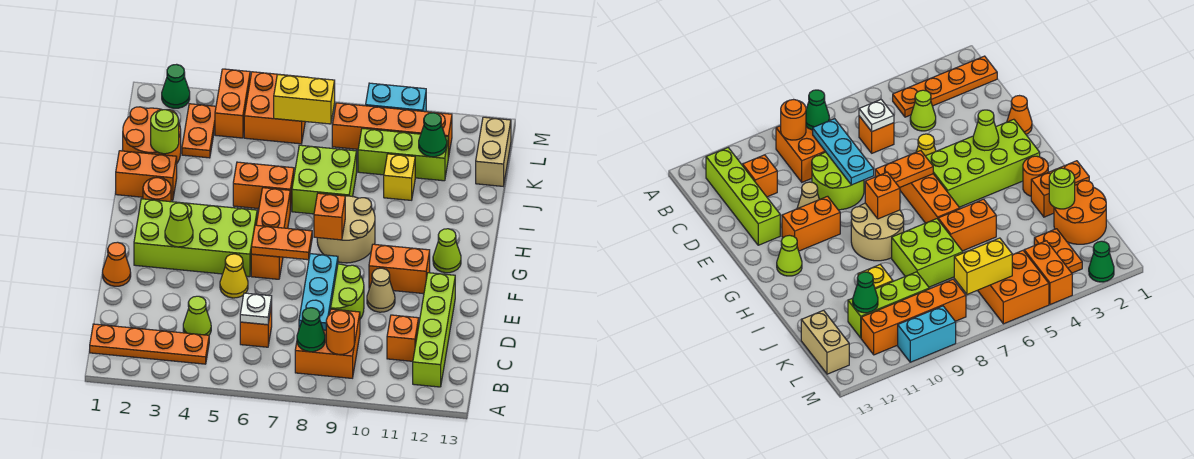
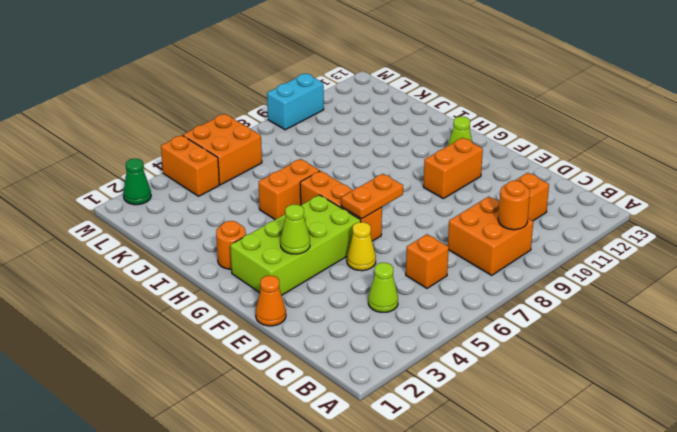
none -> orange plate B1:B4 level 1
none -> lime brick B12:E12 level 1
none -> lime round brick D8:E9 level 1
none -> tan cone E10 level 1

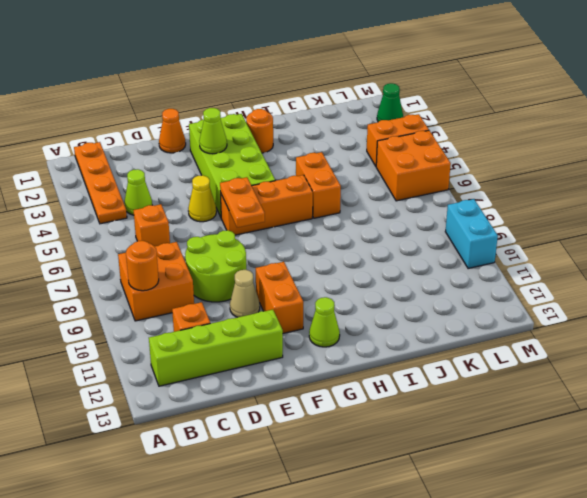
none -> tan round brick G8:H9 level 1
none -> orange brick I1:I2 level 1
none -> lime brick I7:J8 level 1
none -> orange round brick J1:K2 level 1

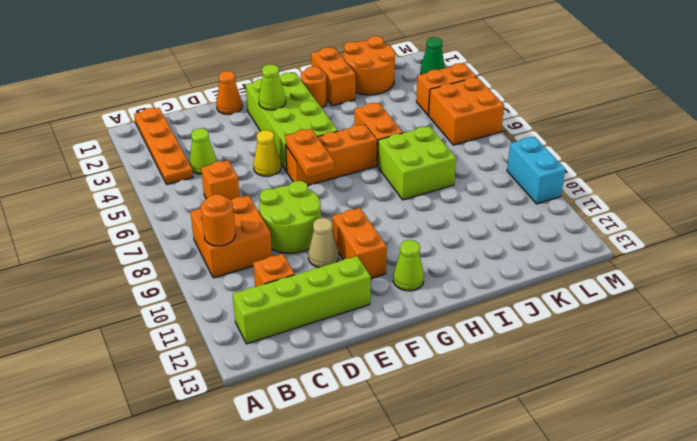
none -> tan round brick G8:H9 level 1
none -> yellow brick J10 level 1
none -> orange plate K3:L3 level 1
none -> lime brick K9:K11 level 1

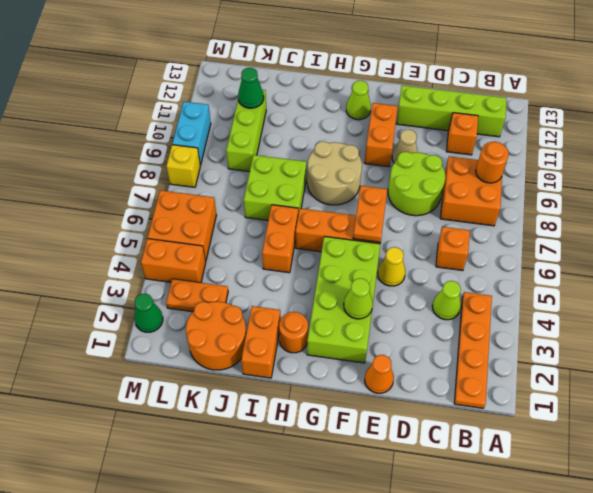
yellow brick M8 level 1 -> yellow brick J10 level 1
none -> tan brick K13:L13 level 1
none -> orange brick L8:L11 level 1
none -> green cone B8 level 2
none -> white plate C6 level 2

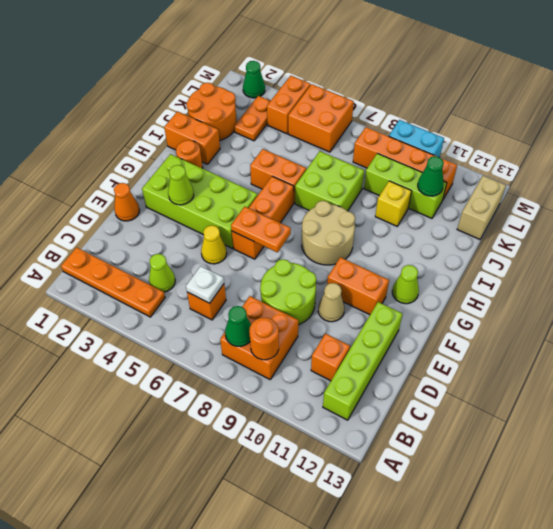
none -> cyan plate C8:E8 level 2
none -> orange brick G8 level 2
none -> lime round brick J2 level 2
none -> yellow brick L6:L7 level 2

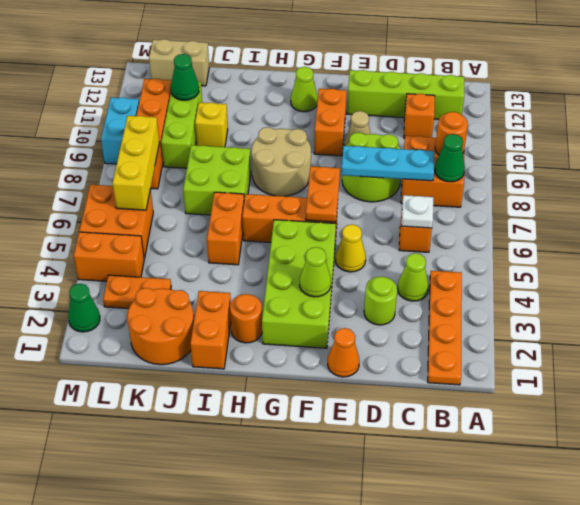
lime round brick D3 level 1 -> lime round brick J2 level 2
yellow brick L6:L8 level 2 -> yellow brick L6:L7 level 2
none -> orange brick G8 level 2

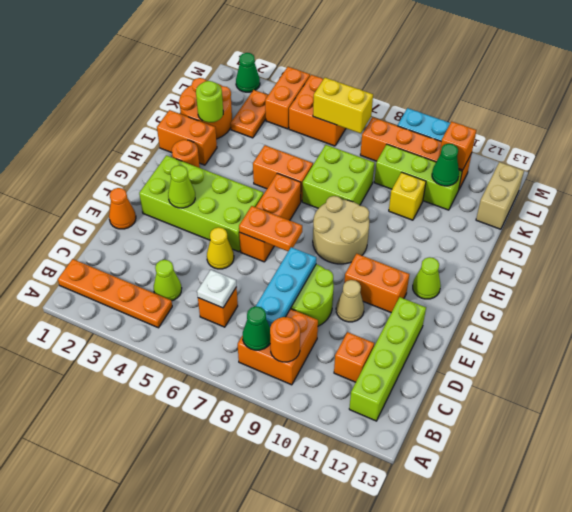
orange brick L11 level 2 -> orange brick G8 level 2

